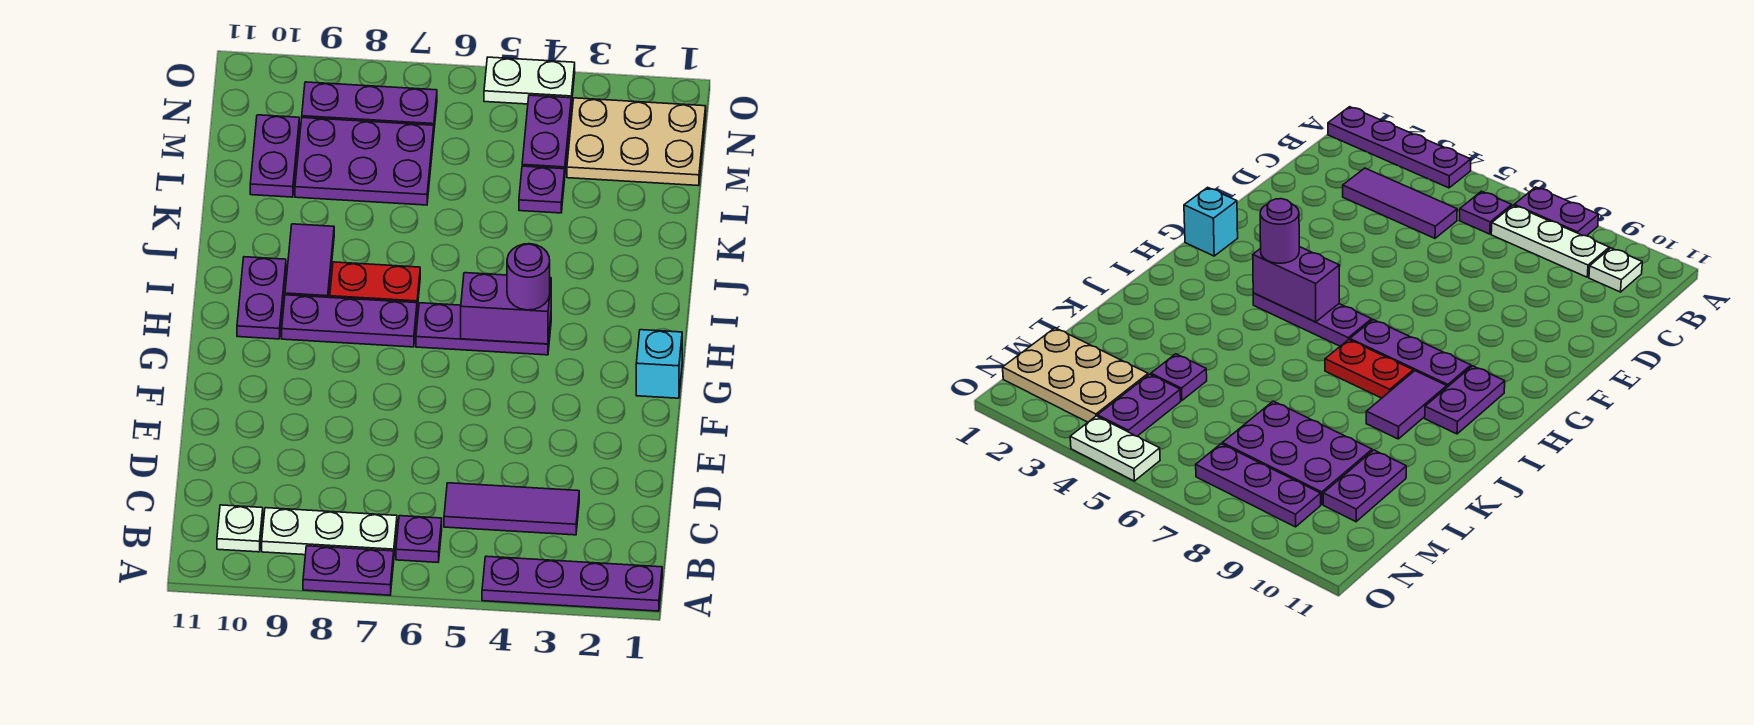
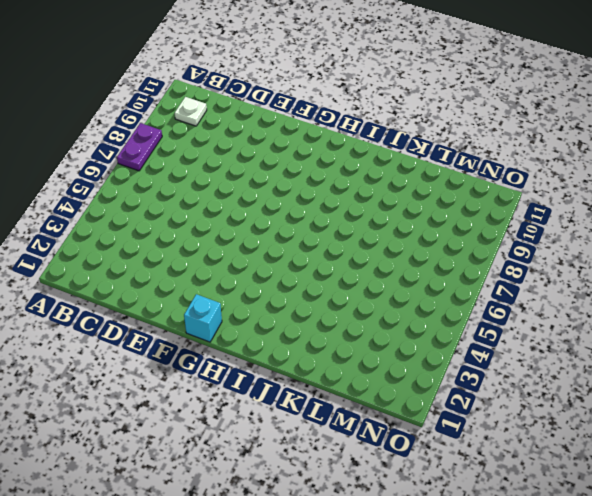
none -> purple plate A1:A4 level 1
none -> purple plate B6 level 1
none -> white plate B7:B9 level 1

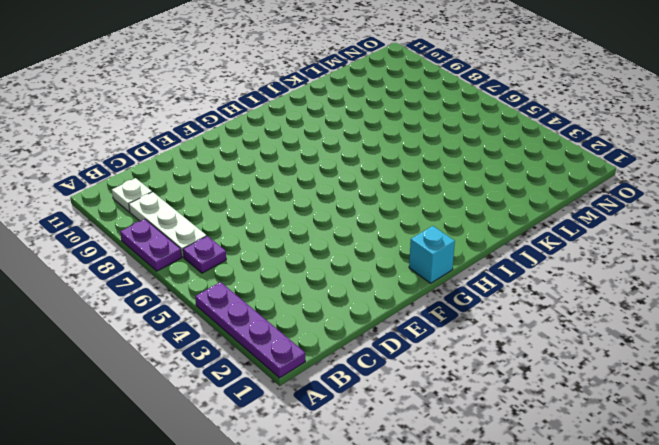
none -> purple tile C3:C5 level 1
none -> purple plate H4:H6 level 1
none -> purple plate H7:H9 level 1

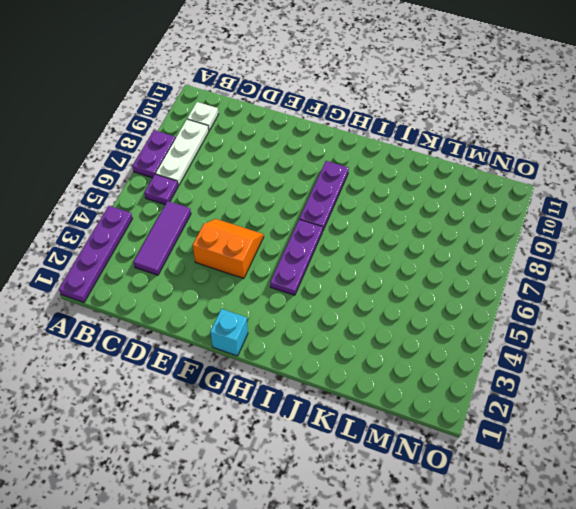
orange slope E4:F5 level 1 top 4 -> none
none -> purple plate H10:I10 level 1
none -> red plate I7:I8 level 1
none -> purple tile I9:J9 level 1

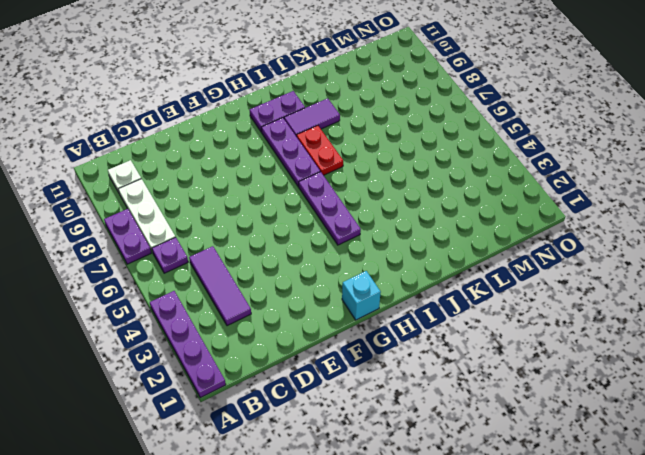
none -> purple plate L4 level 1
none -> purple plate L7:M9 level 1
none -> purple plate L10:M10 level 1

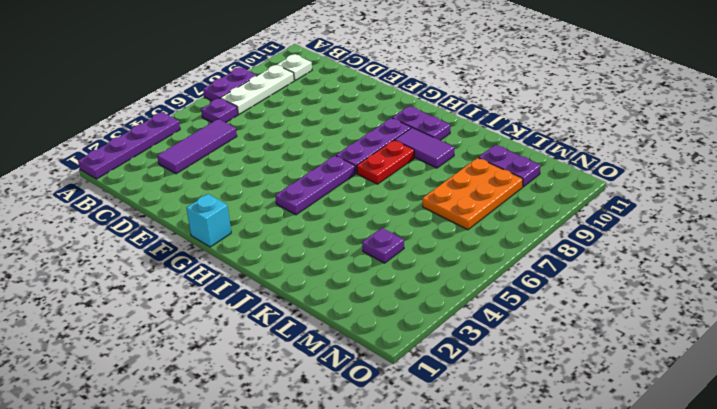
orange plate L7:M9 level 1 -> purple plate L7:M9 level 1
none -> tan plate M1:N3 level 1
none -> purple plate M4:N4 level 1
none -> purple plate N7:N9 level 1

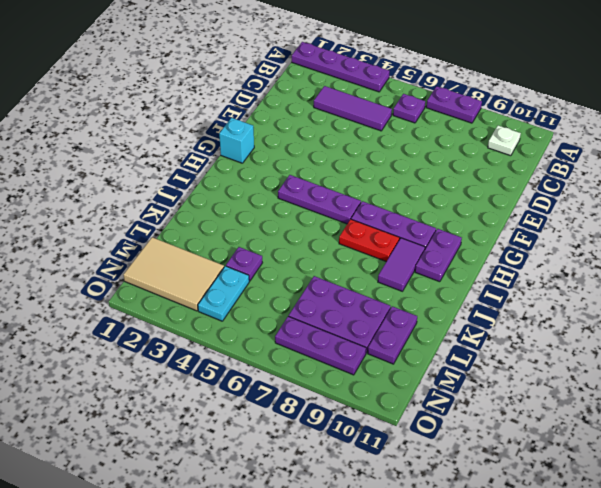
tan tile M1:N3 level 1 -> tan plate M1:N3 level 1
cyan plate M4:N4 level 1 -> purple plate M4:N4 level 1
none -> white plate B7:B9 level 1
none -> white plate O4:O5 level 1
none -> purple brick H4:H5 level 2

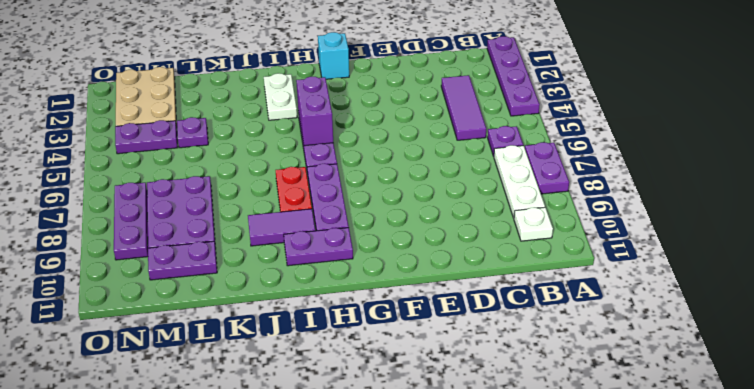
white plate I2:I3 level 1 -> white plate O4:O5 level 1
none -> purple round brick H4 level 3

